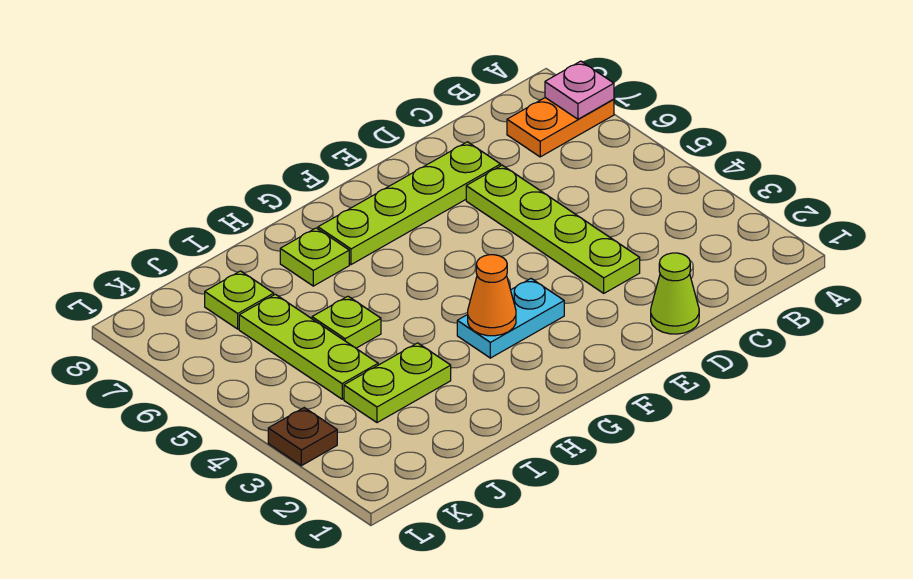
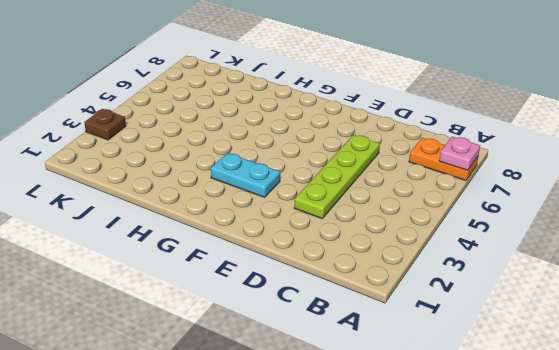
none -> lime cone D1 level 1
none -> lime plate D7:G7 level 1
none -> lime plate H7 level 1

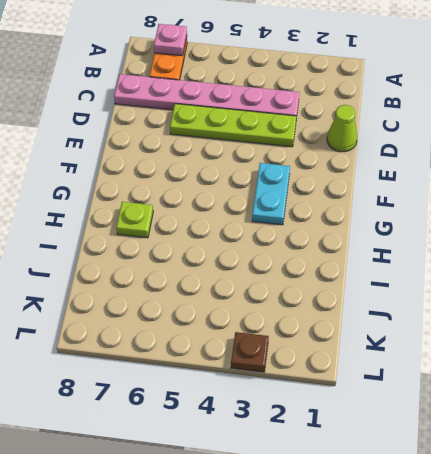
pink plate C3:C8 level 1 -> none
none -> lime plate D7:G7 level 1
none -> lime plate I3:J3 level 1
none -> lime plate I5 level 1

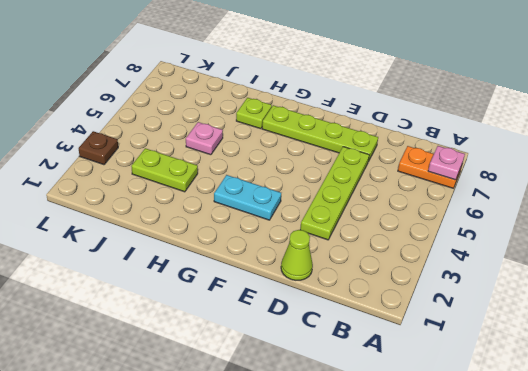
pink plate I5 level 1 -> lime plate I5 level 1
none -> lime plate J4:J6 level 1
none -> lime plate J7 level 1
none -> orange cone G3 level 2

